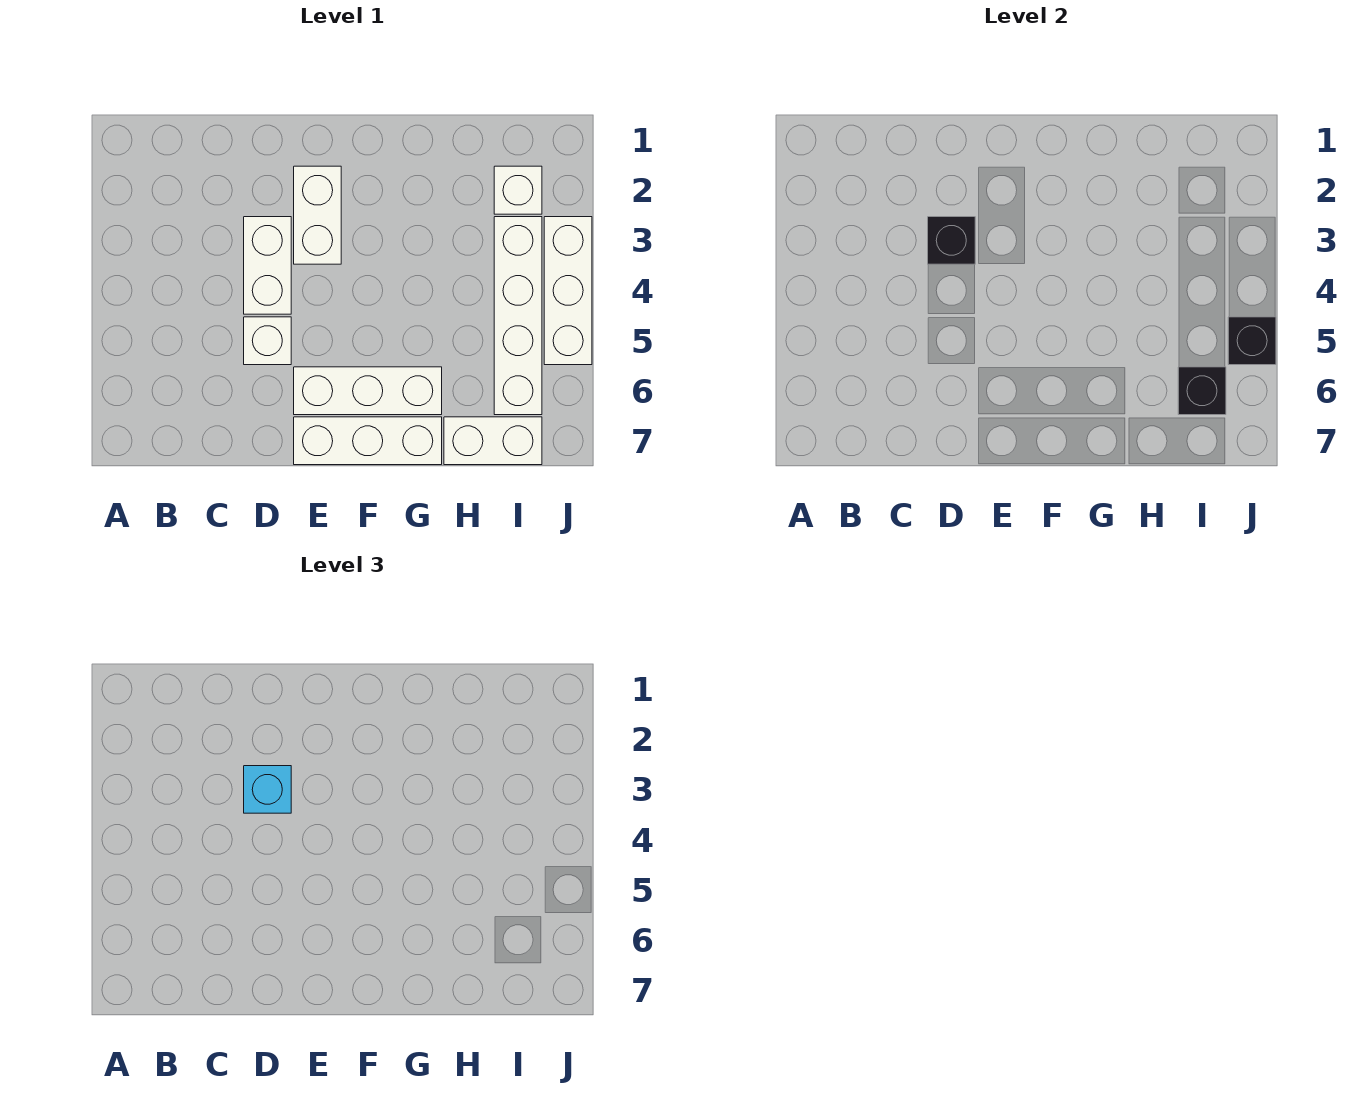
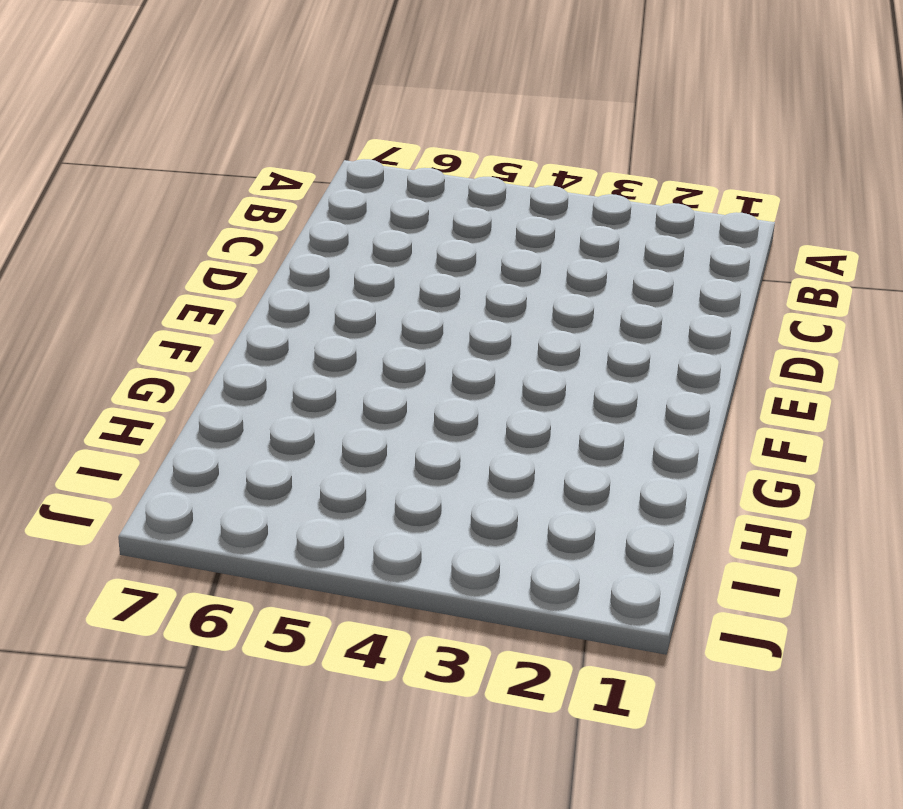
none -> white brick D3:D4 level 1
none -> white brick D5 level 1
none -> white brick E2:E3 level 1

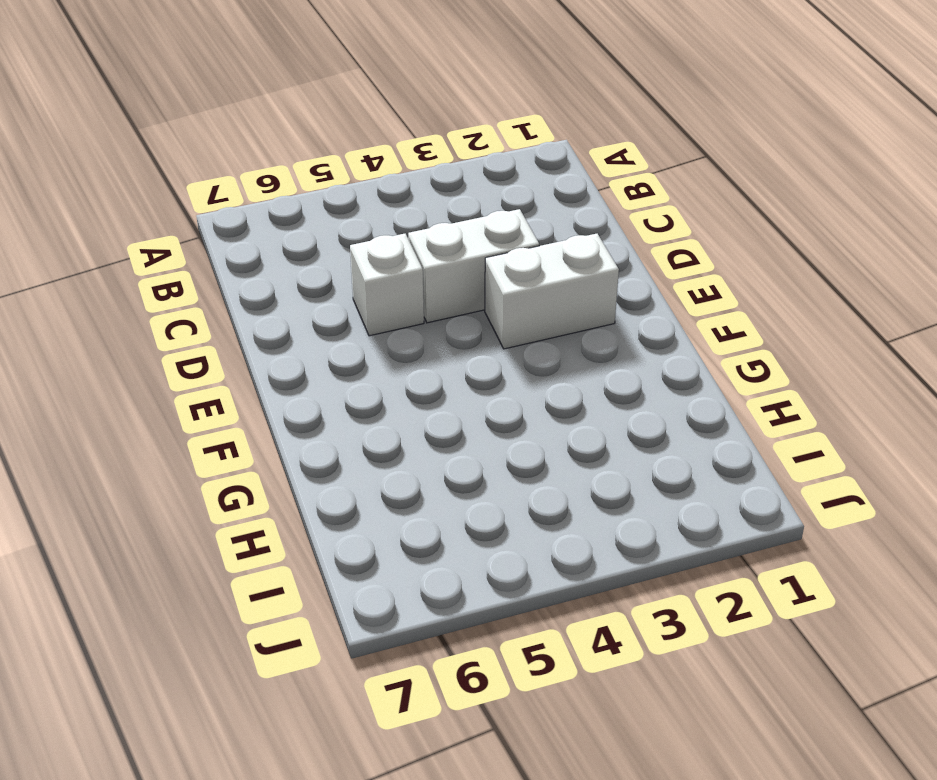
none -> white brick E6:G6 level 1
none -> white brick E7:G7 level 1
none -> white brick H7:I7 level 1

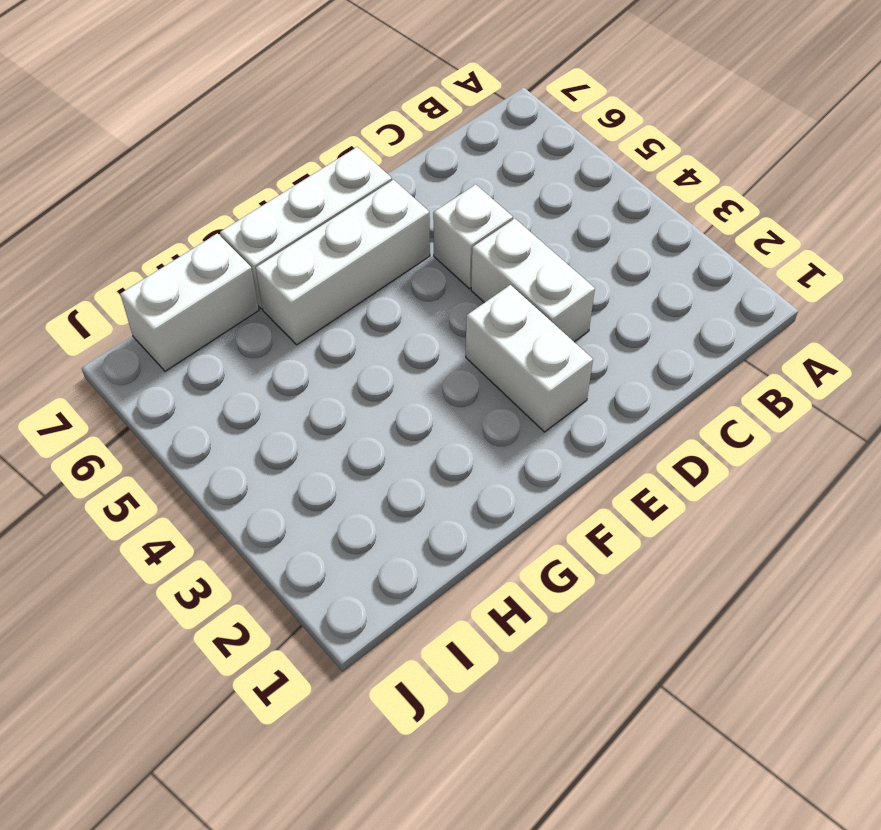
none -> white brick I2 level 1
none -> white brick I3:I6 level 1
none -> white brick J3:J5 level 1

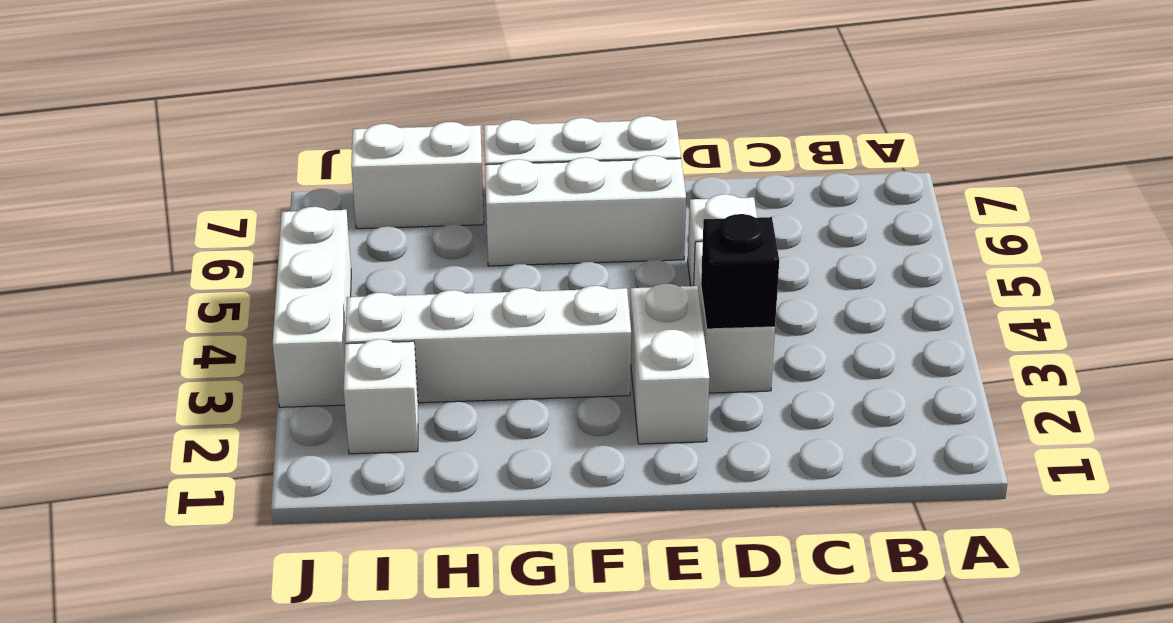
white brick F3:I3 level 1 -> white brick I3:I6 level 1
none -> black brick I6 level 2
none -> black brick J5 level 2
none -> cyan brick D3 level 3

